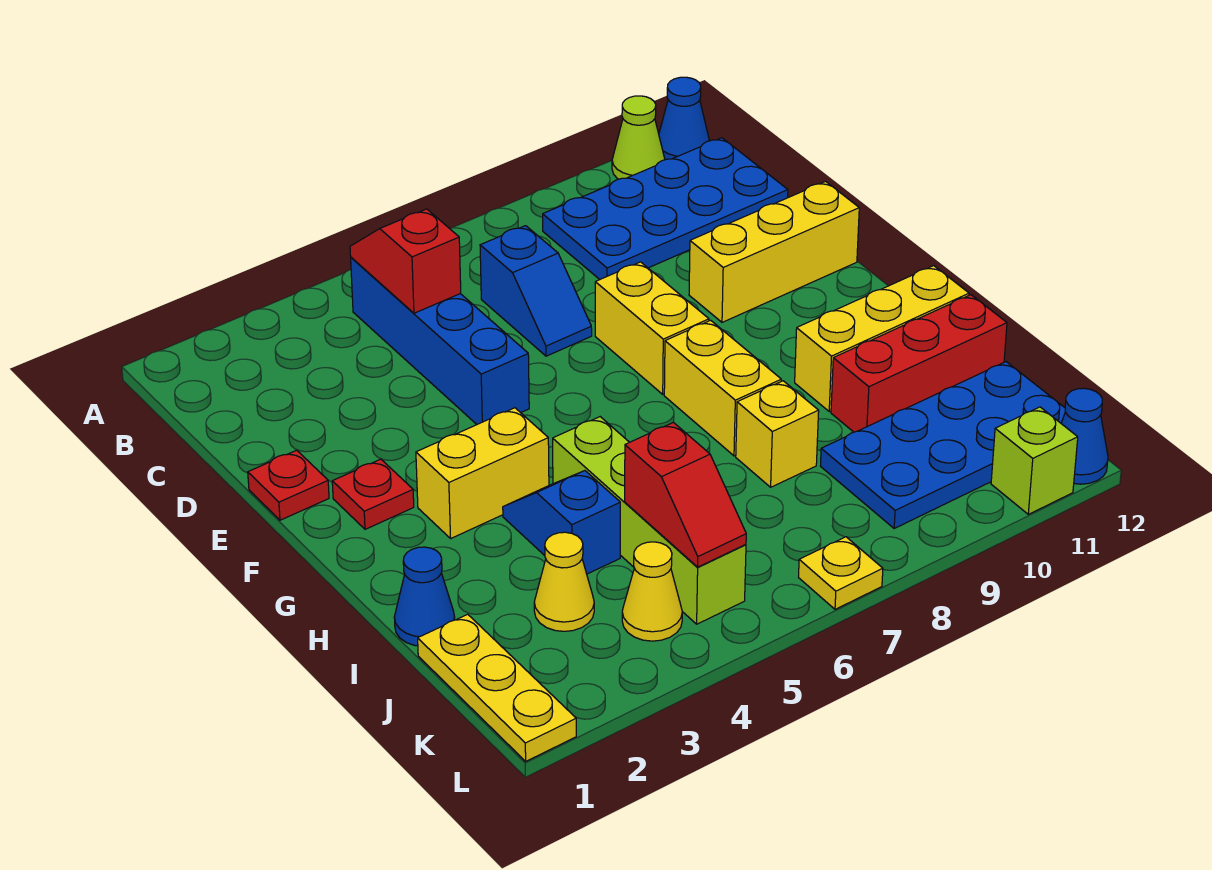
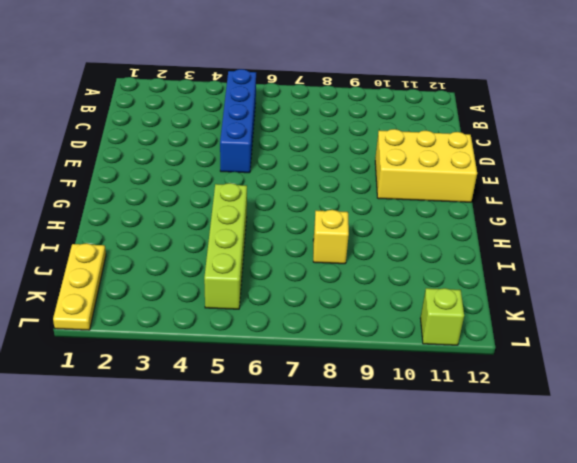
yellow brick E10:F12 level 1 -> yellow brick E10:E12 level 1
none -> lime cone A11 level 1
none -> blue cone A12 level 1
none -> blue plate B9:C12 level 1

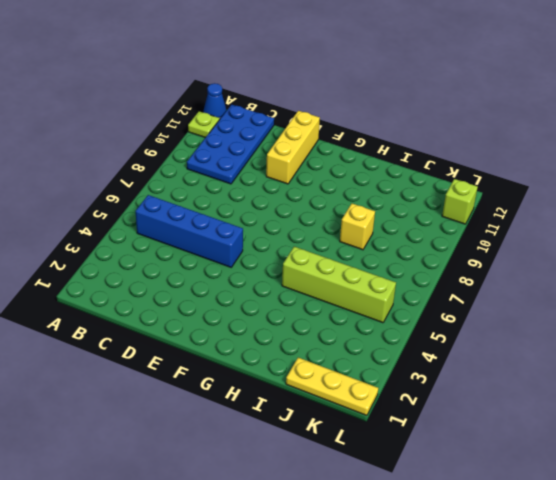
lime plate A11 level 1 -> lime cone A11 level 1
none -> blue slope C7:D7 level 1 top C
none -> red plate E1 level 1
none -> yellow brick E8:F8 level 1

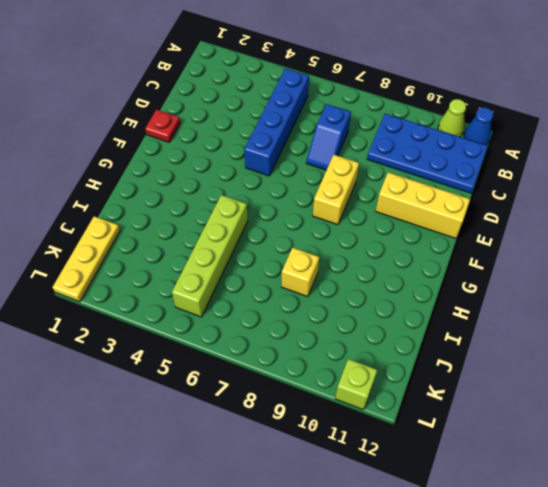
none -> red plate F2 level 1
none -> yellow brick G3:G4 level 1
none -> yellow brick G8:H8 level 1

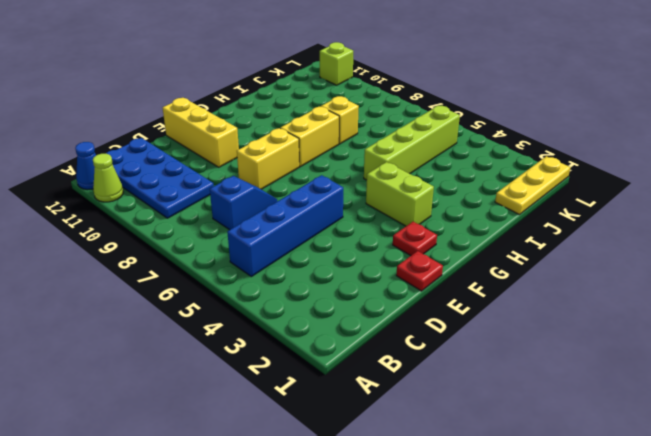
lime brick G3:G4 level 1 -> yellow brick G3:G4 level 1
none -> blue slope H4:I4 level 1 top I
none -> yellow brick H10:H12 level 1
none -> blue cone I1 level 1

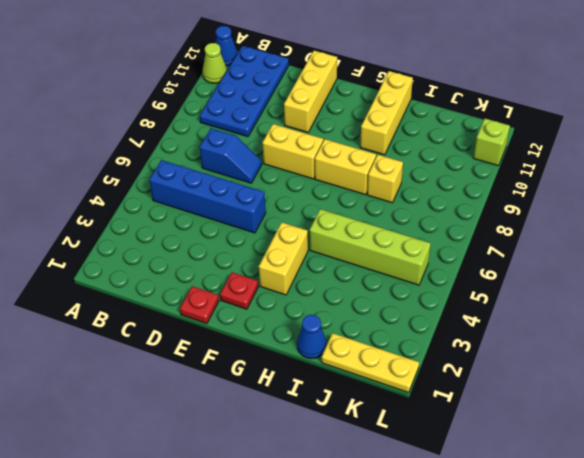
none -> blue slope H4:I4 level 1 top I
none -> red brick I10:I12 level 1
none -> yellow cone J3 level 1

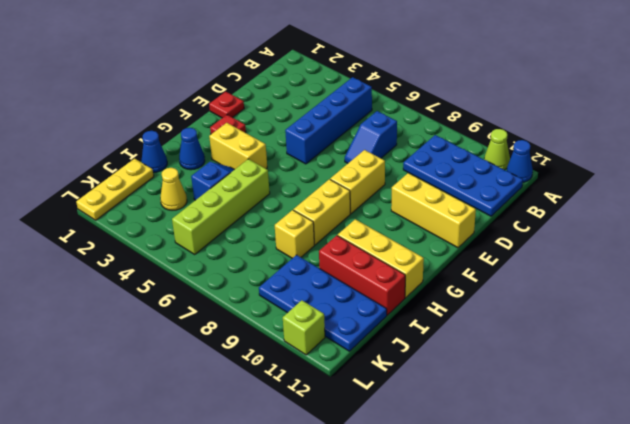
blue cone H2 level 1 -> blue cone L12 level 1
none -> yellow cone K4 level 1
none -> yellow plate L7 level 1
none -> red slope B5:C5 level 2 top C

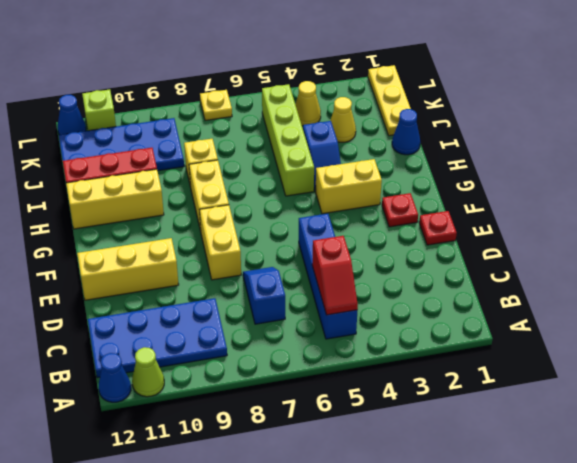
none -> red slope J5:K5 level 2 top J

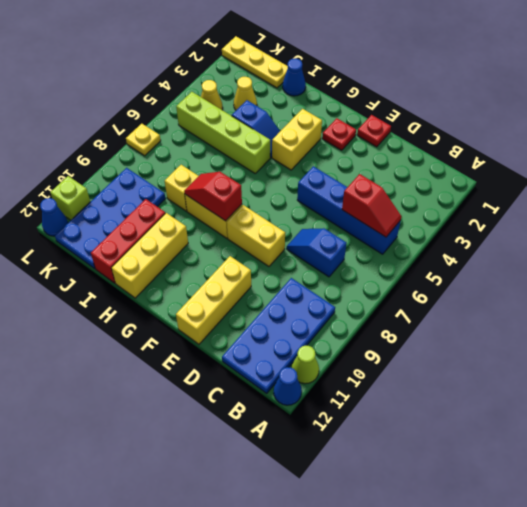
red slope G8:H8 level 2 top G -> red slope J5:K5 level 2 top J

